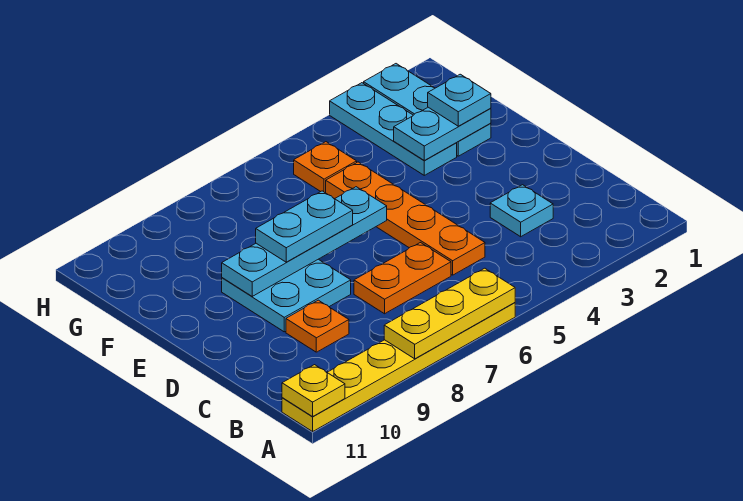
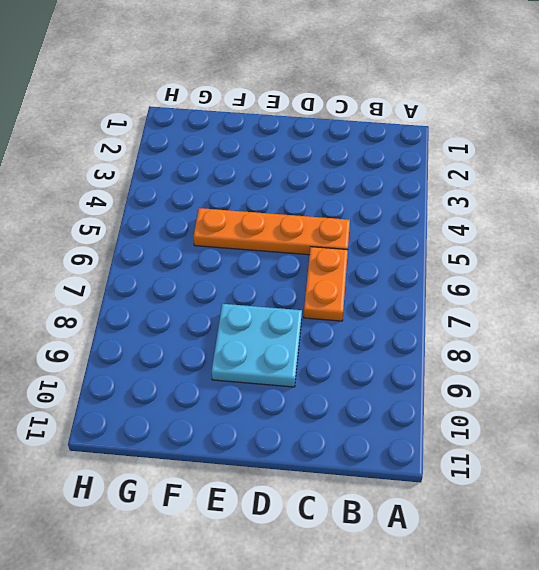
none -> yellow plate A6:A11 level 1
none -> cyan plate C3 level 1
none -> orange plate C9 level 1

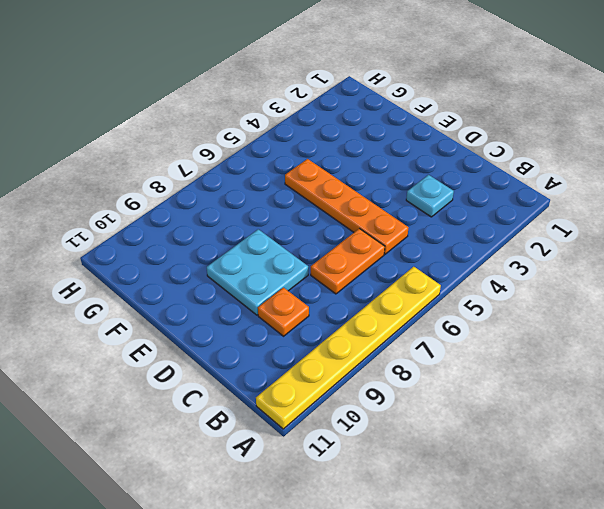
none -> cyan plate F2:H2 level 1
none -> cyan plate F3:H3 level 1
none -> orange plate G5 level 1

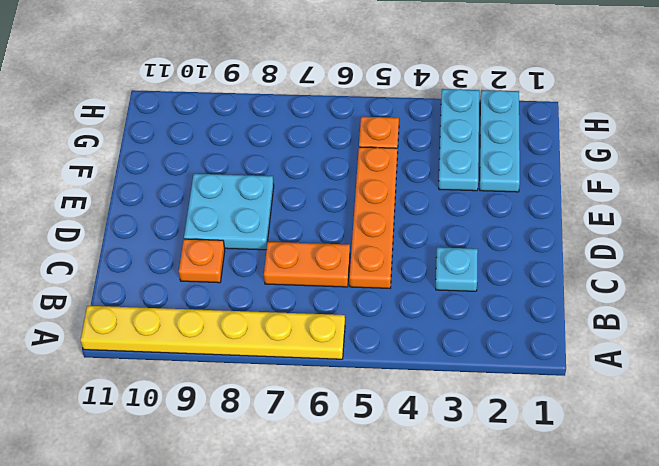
none -> yellow plate A6:A8 level 2
none -> yellow plate A11 level 2
none -> cyan plate E6:E9 level 2

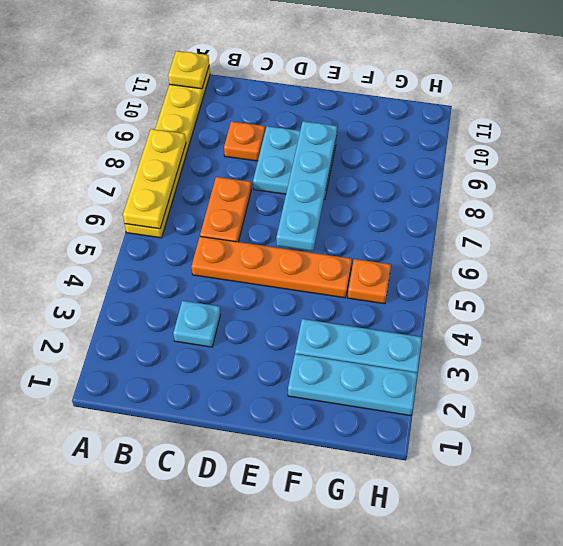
none -> cyan plate F2:F3 level 2
none -> cyan plate E7:E8 level 3
none -> cyan plate F2 level 3

